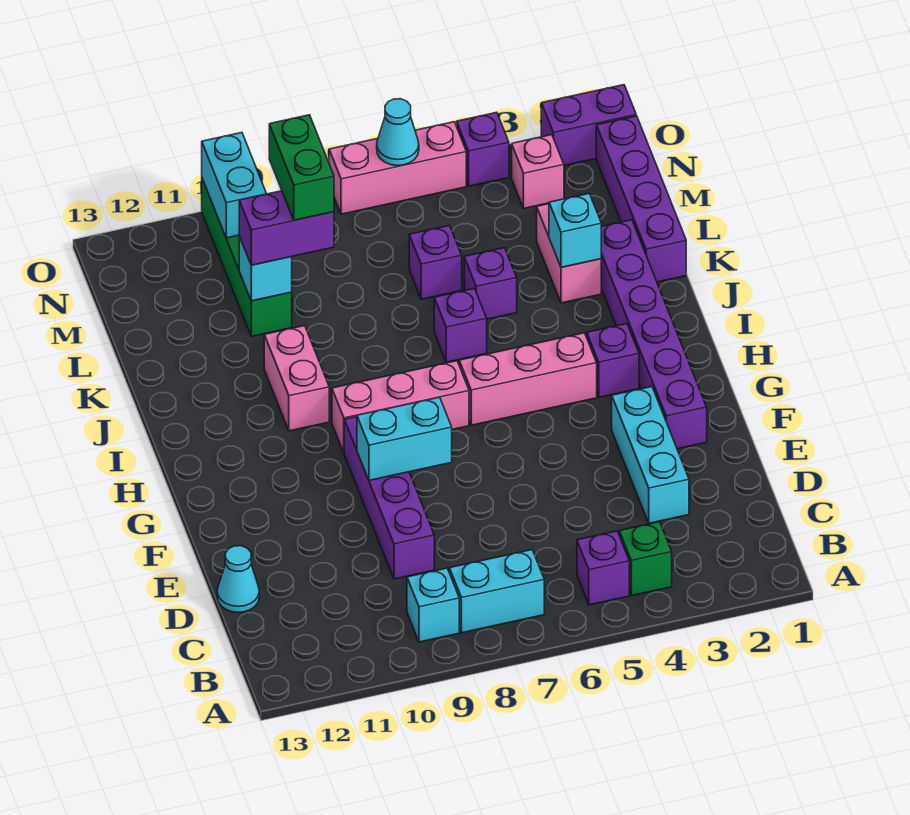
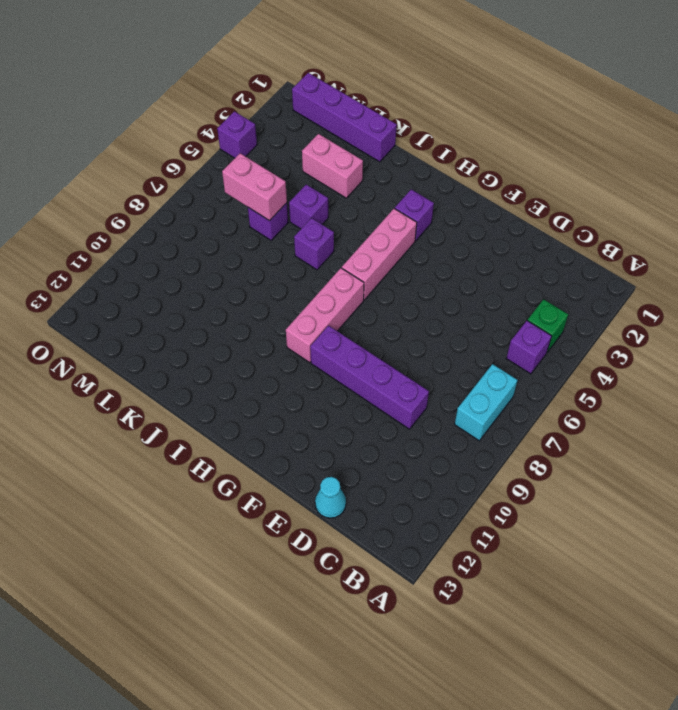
pink brick L6:M6 level 2 -> pink brick I10:J10 level 1
none -> cyan brick B9 level 1
none -> cyan brick D3:F3 level 1
none -> purple brick F2:K2 level 1

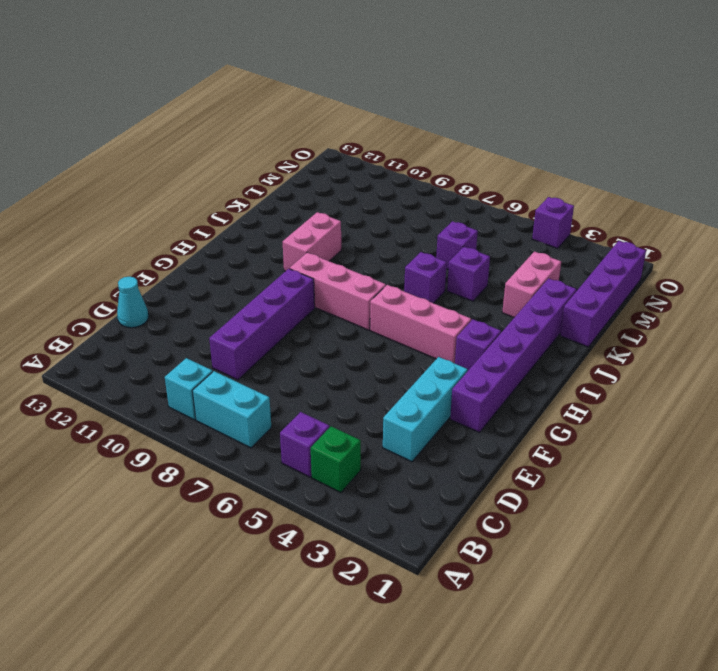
none -> green brick L10:O10 level 1
none -> pink brick N3 level 1
none -> purple brick O1:O2 level 1

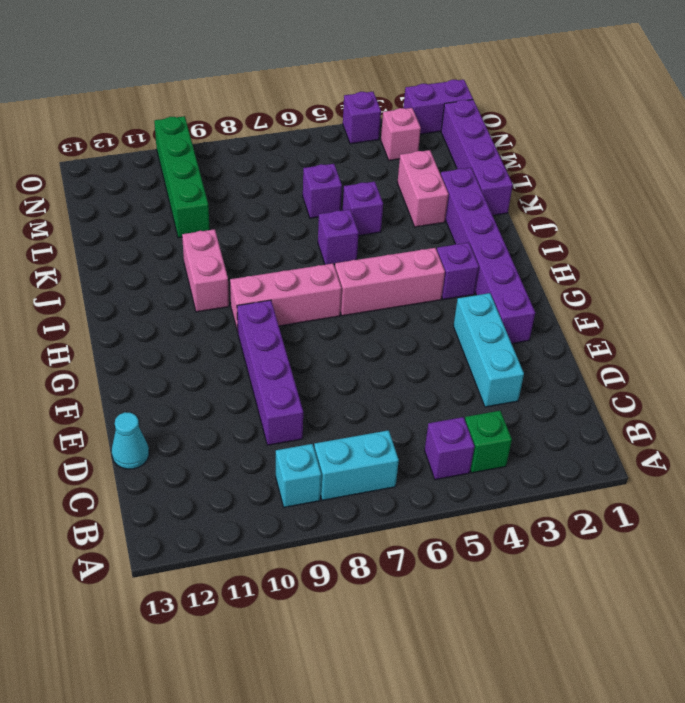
none -> pink brick O5:O7 level 1
none -> cyan brick F8:F9 level 2
none -> cyan brick K3 level 2

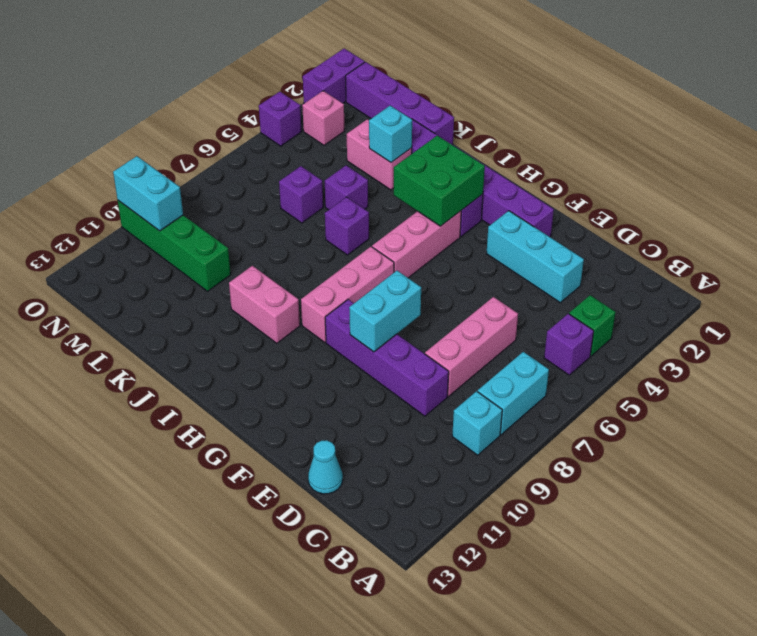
pink brick D6:D8 level 1 -> pink brick O5:O7 level 1
green brick H3:I4 level 2 -> none
none -> cyan brick L10 level 2
none -> cyan cone O6 level 2
none -> purple brick L9:L10 level 3

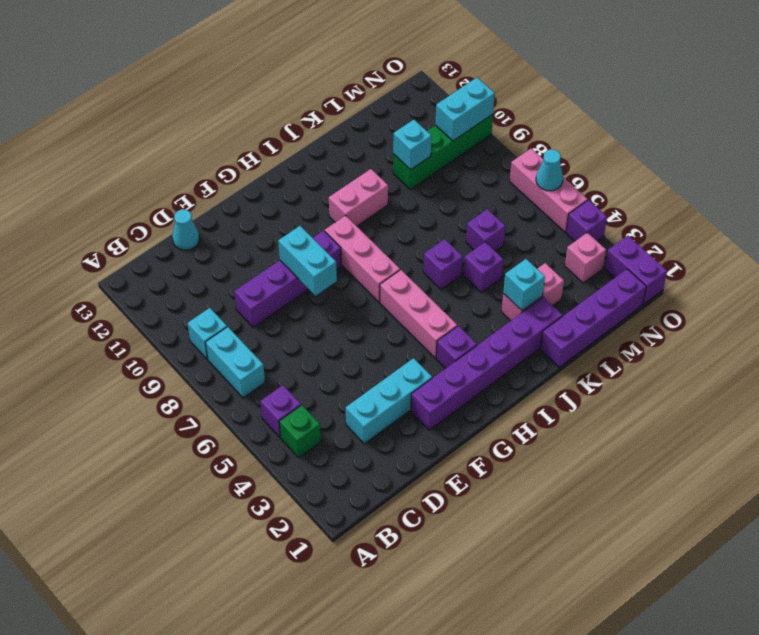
none -> purple brick L9:L10 level 3
none -> green brick L9:M9 level 4

